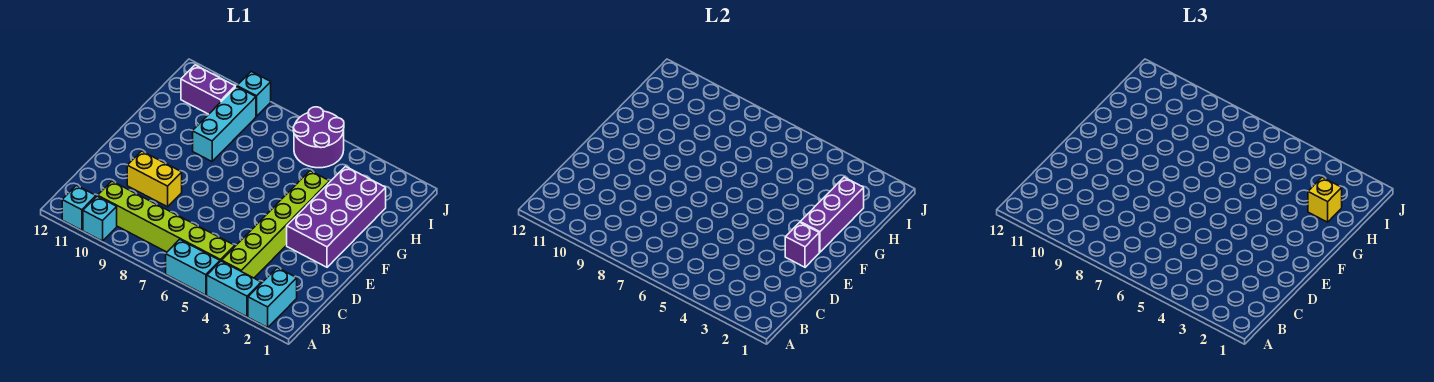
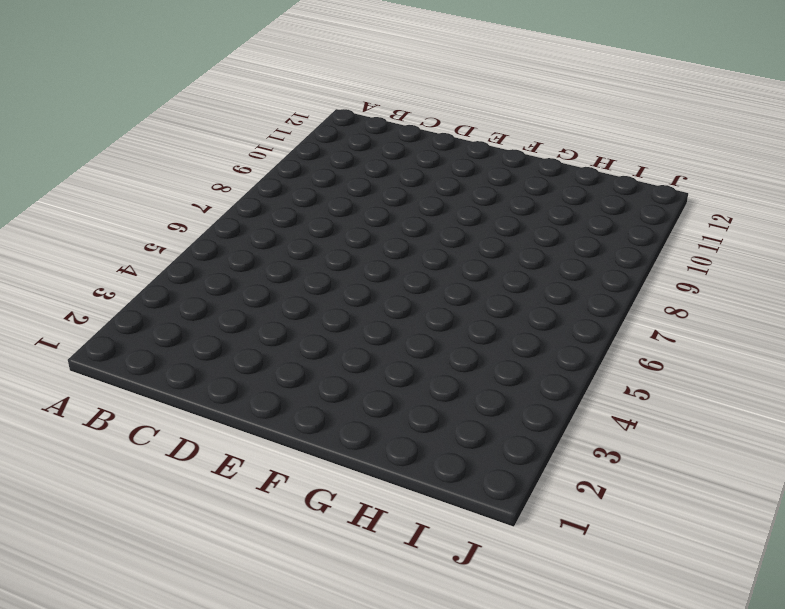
none -> cyan brick A2:B2 level 1
none -> cyan brick A3:A4 level 1
none -> cyan brick A5:A6 level 1

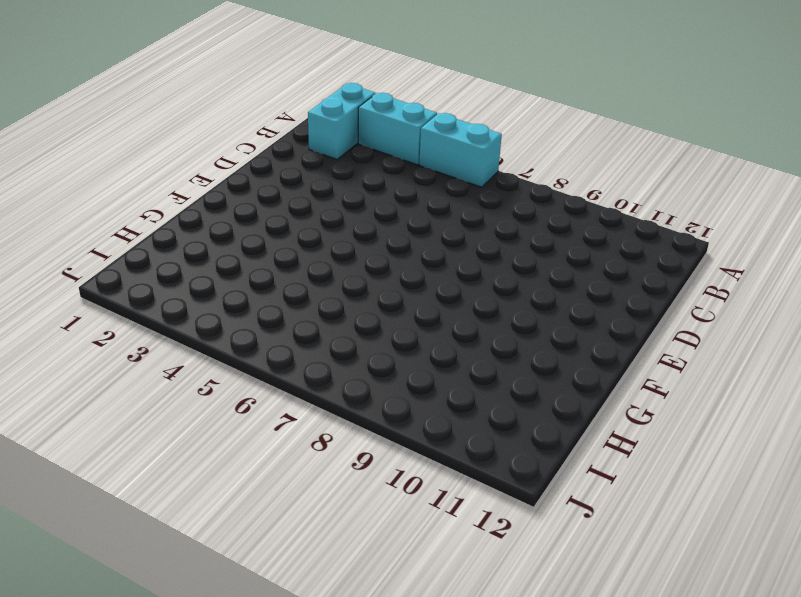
none -> cyan brick A10 level 1
none -> cyan brick A11 level 1
none -> lime brick B4:G4 level 1

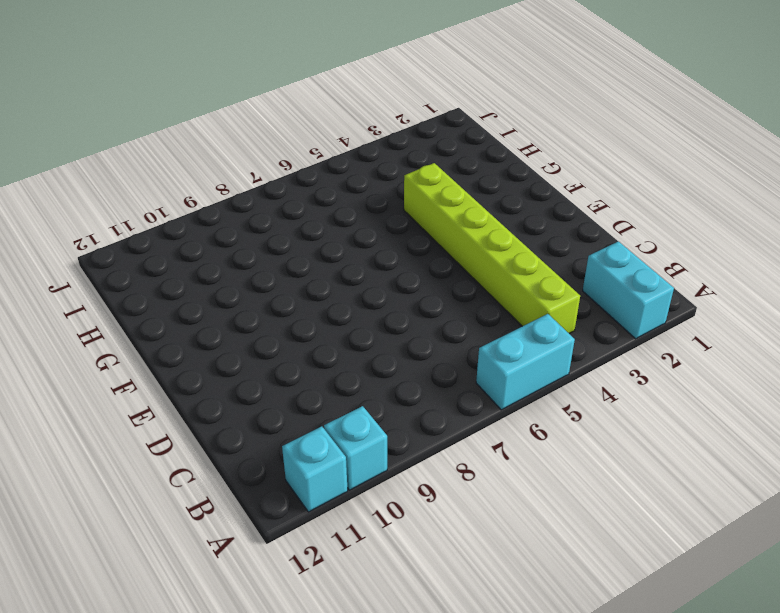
none -> cyan brick A3:A4 level 1
none -> lime brick B5:B10 level 1
none -> yellow brick D9:D10 level 1

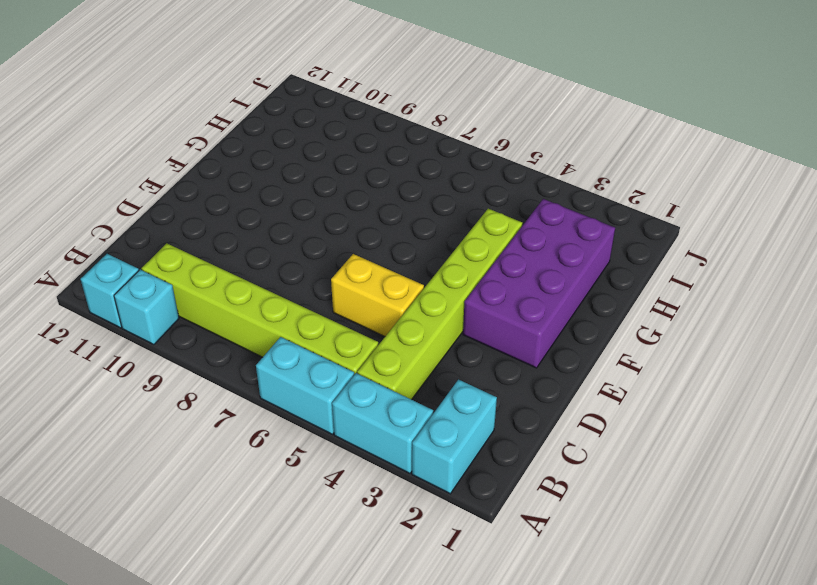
yellow brick D5:D6 level 1 -> yellow brick D9:D10 level 1
none -> cyan brick G9:I9 level 1
none -> purple round brick I5:J6 level 1
none -> purple brick I10:I11 level 1

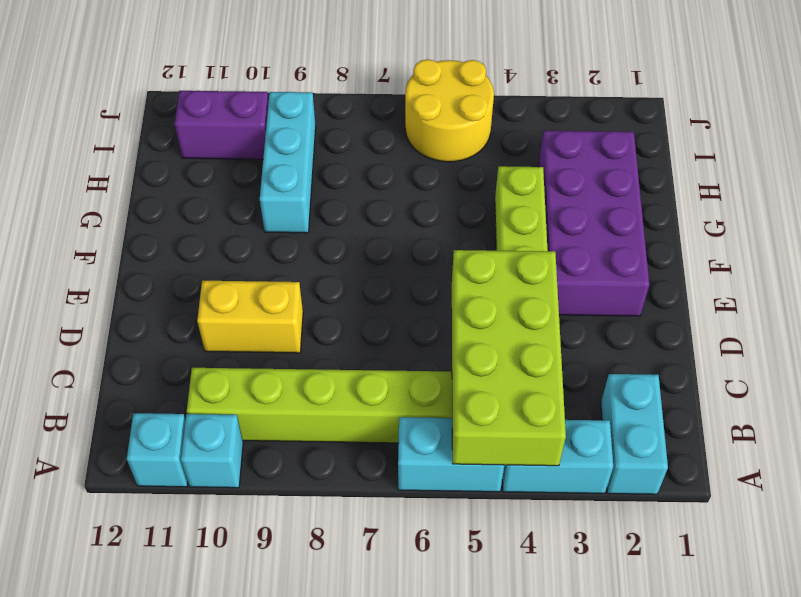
lime brick A4:D5 level 2 -> none
yellow round brick I5:J6 level 1 -> purple round brick I5:J6 level 1
none -> cyan brick J9 level 1
none -> purple brick E2 level 2
none -> purple brick F2:H2 level 2

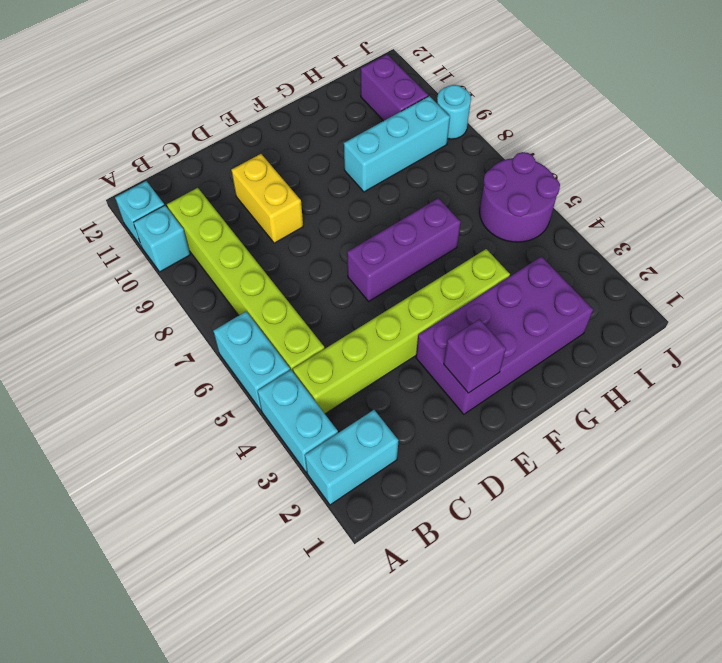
purple brick E6:G6 level 1 -> purple brick F2:H2 level 2
cyan round brick J9 level 1 -> cyan brick J9 level 1
none -> yellow brick H2 level 3

